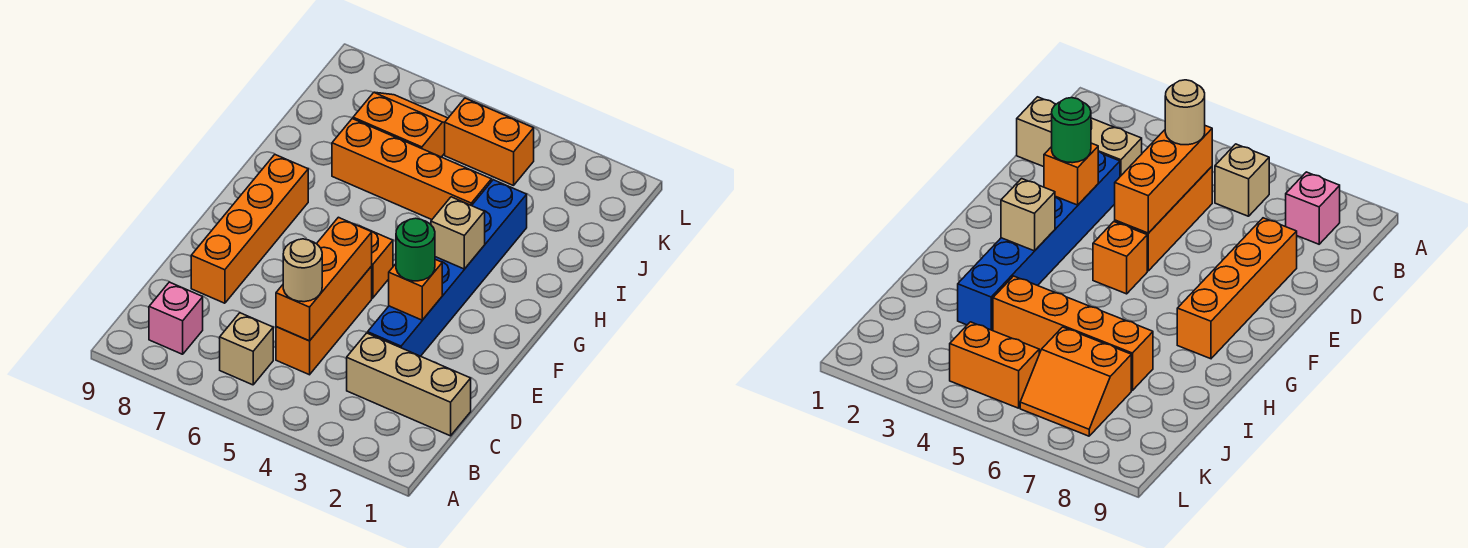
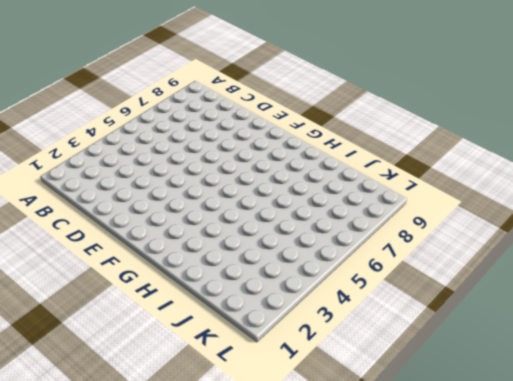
none -> tan brick B6 level 1
none -> pink brick B8 level 1
none -> tan brick C1:C3 level 1

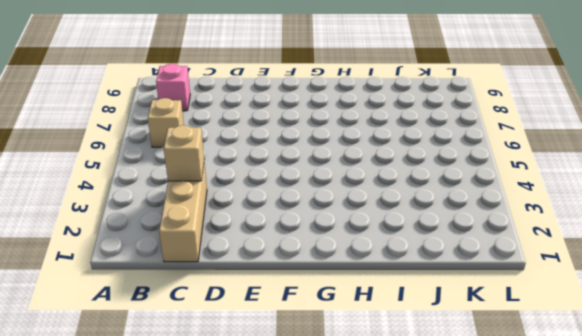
tan brick C3 level 2 -> tan brick G3 level 2
none -> orange brick C5:E5 level 1
none -> blue brick D3:I3 level 1
none -> orange brick D8:G8 level 1

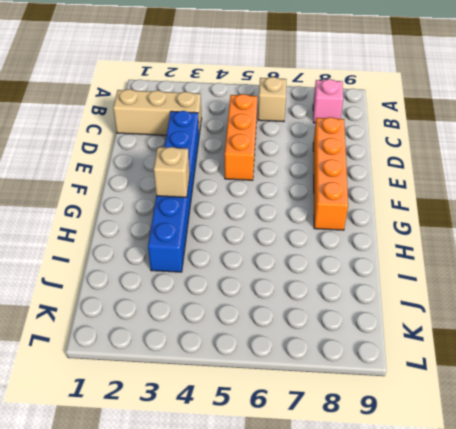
none -> orange brick F5 level 1
none -> orange brick I4:I7 level 1
none -> orange slope J6:K7 level 1 top J

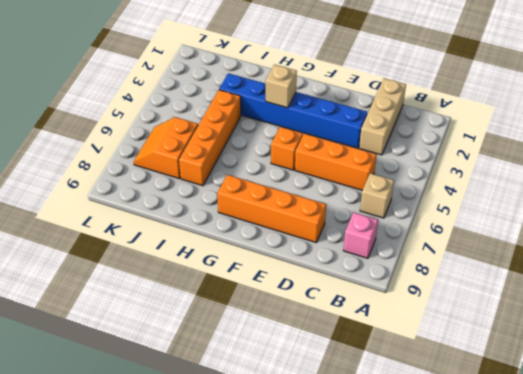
none -> orange brick K4:K5 level 1
none -> orange brick C5:E5 level 2
none -> orange brick E3 level 2

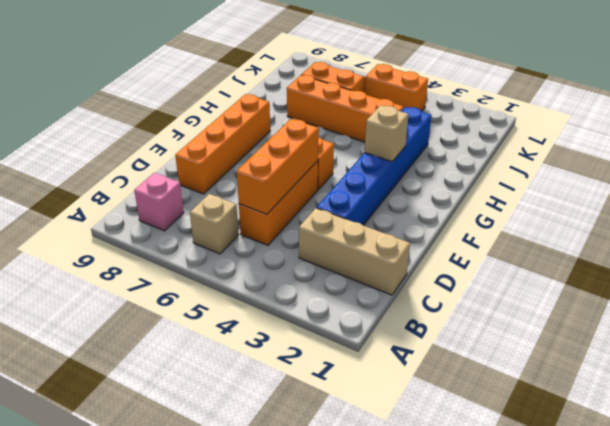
none -> orange brick E3 level 2
none -> tan round brick C5 level 3
none -> green round brick E3 level 3

